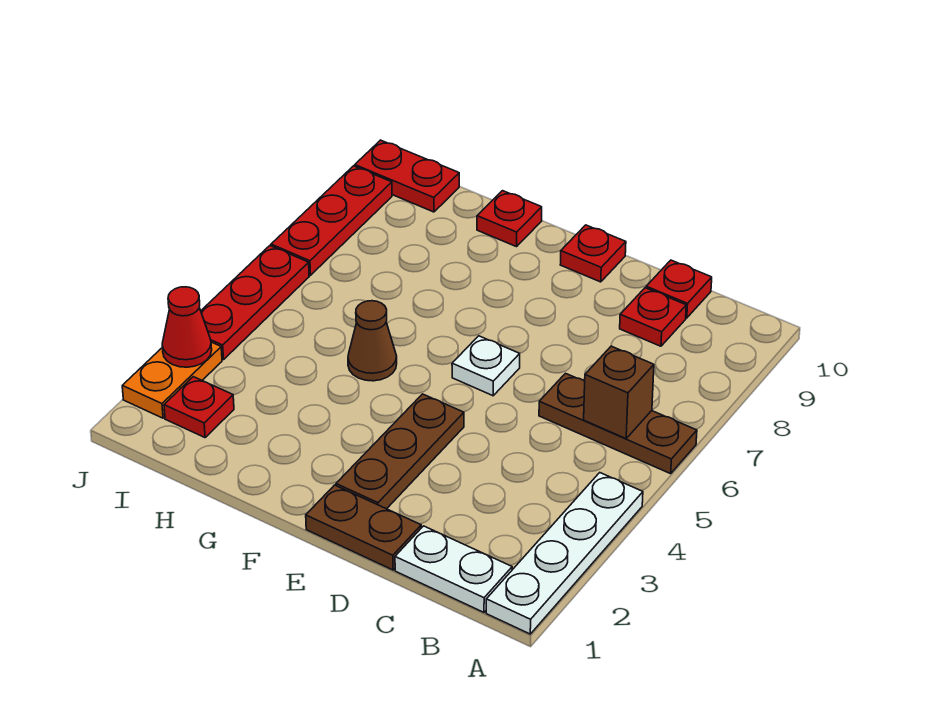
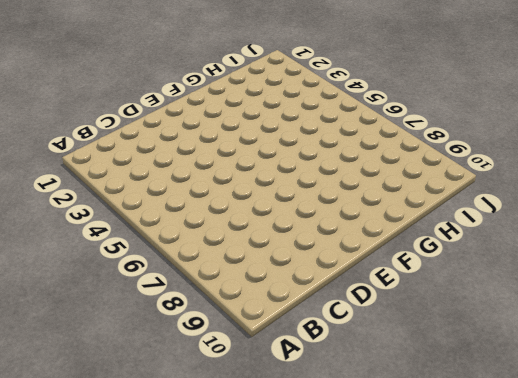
none -> white plate A1:A4 level 1
none -> brown plate A6:C6 level 1
none -> white plate B1:C1 level 1

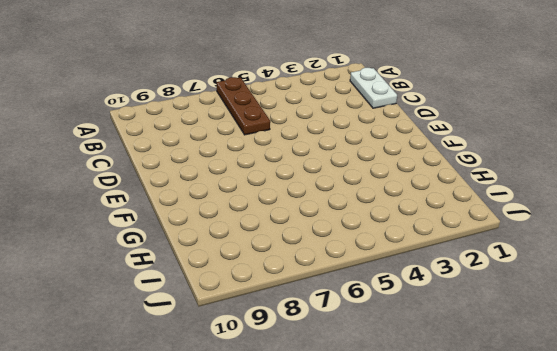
none -> white plate A1:A4 level 1
none -> red plate C9 level 1
none -> red plate C10 level 1

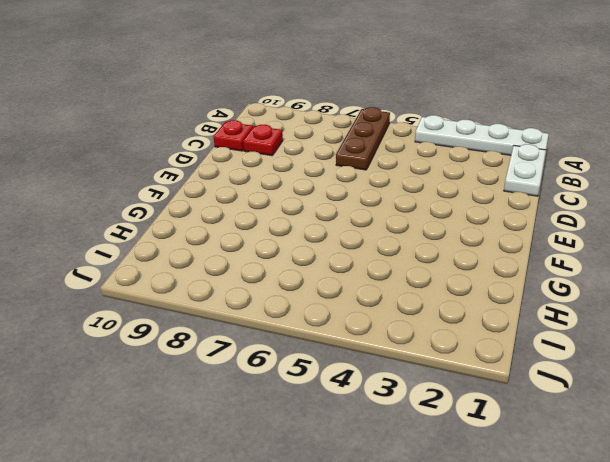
none -> brown plate D1:E1 level 1
none -> brown plate E2:E4 level 1
none -> white plate E6 level 1

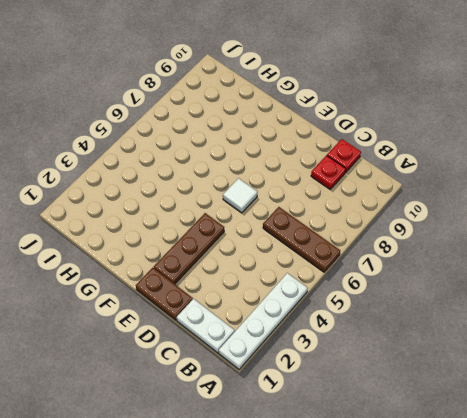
white tile E6 level 1 -> white plate E6 level 1
none -> red plate E10 level 1
none -> brown cone G5 level 1
none -> red plate G10 level 1

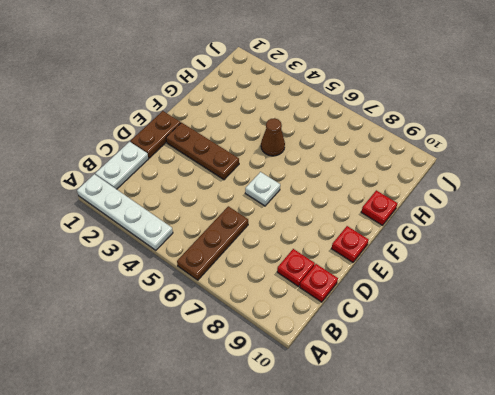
none -> red plate I2 level 1
none -> red plate I10:J10 level 1
none -> orange plate J2:J3 level 1

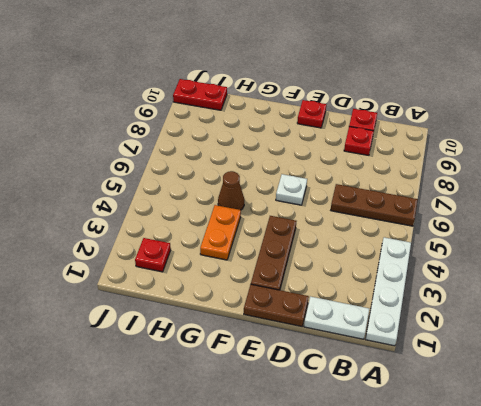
orange plate G3:G4 level 1 -> orange plate J2:J3 level 1
none -> red plate G10 level 1
none -> red plate J4:J6 level 1
none -> red plate J7:J9 level 1

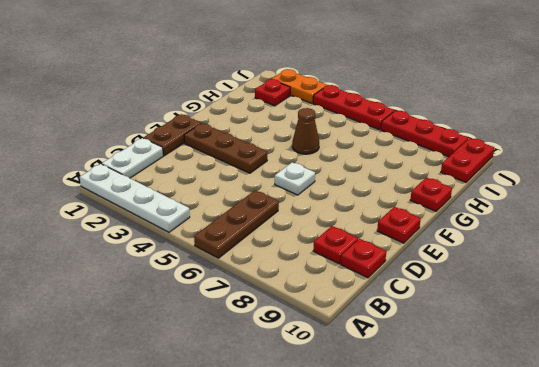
none -> brown brick B6 level 2
none -> red cone J3 level 2

